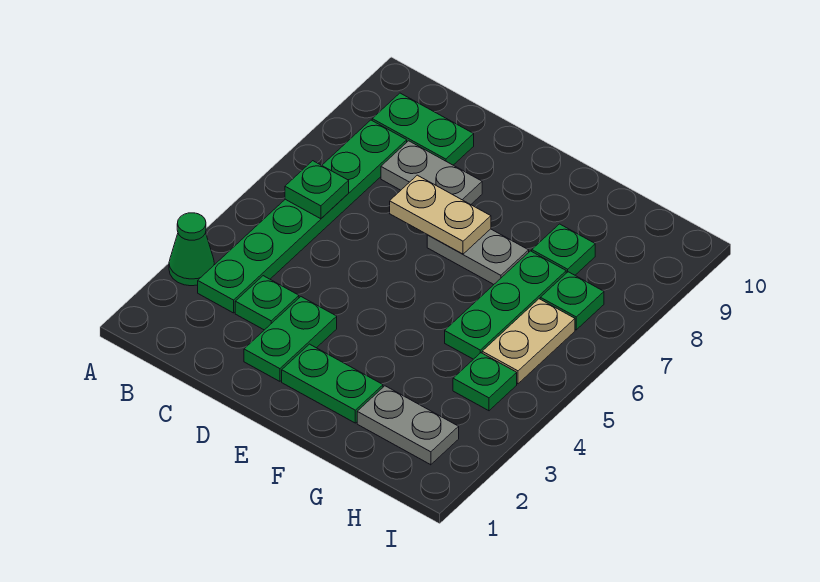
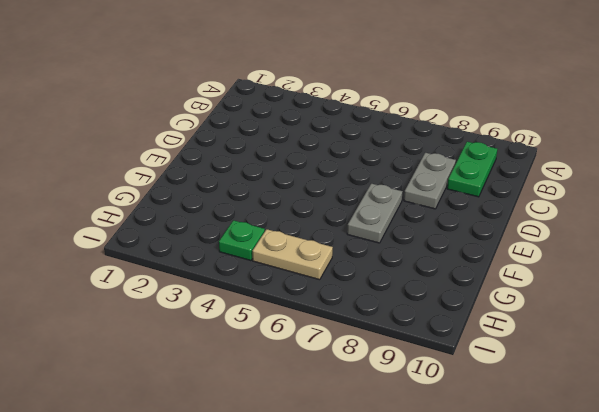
none -> green cone A3 level 1
none -> green plate B3:B8 level 1
none -> green plate C3 level 1

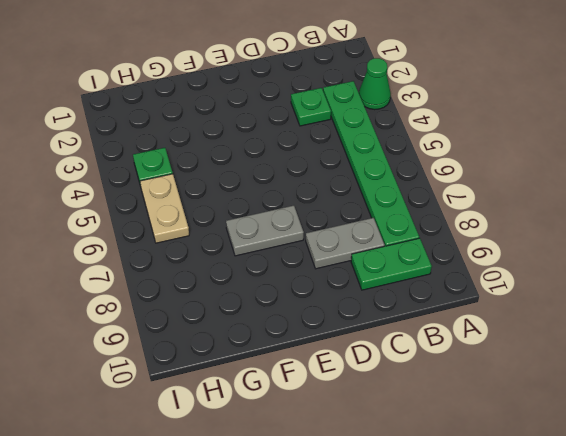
none -> green plate D2:D3 level 1
none -> green plate E2:F2 level 1
none -> grey plate G2:H2 level 1

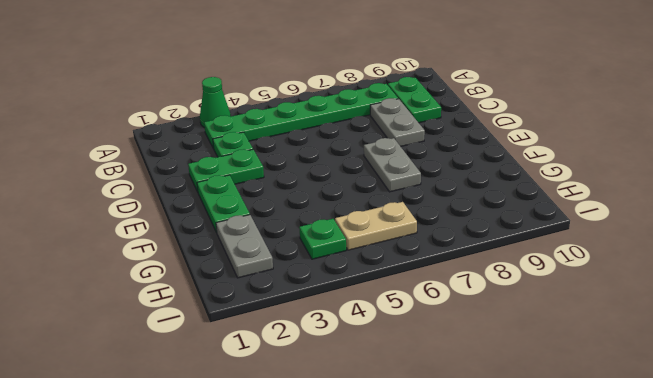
none -> green plate G5:G7 level 1
none -> green plate G8 level 1
none -> green plate H7 level 1

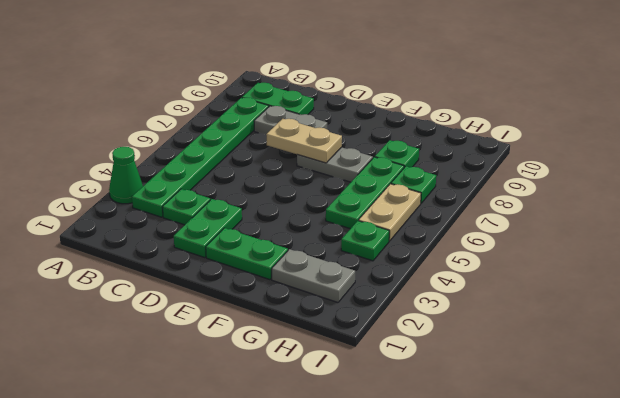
none -> green plate B6 level 2

